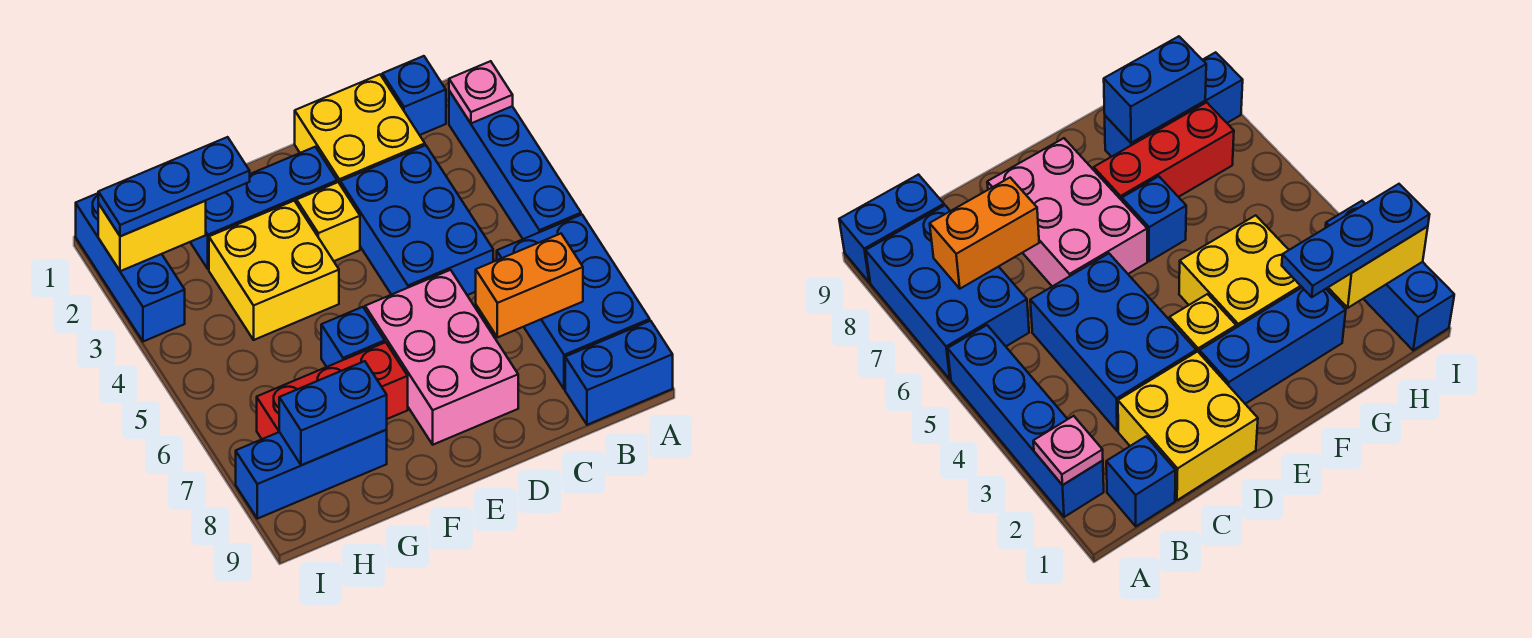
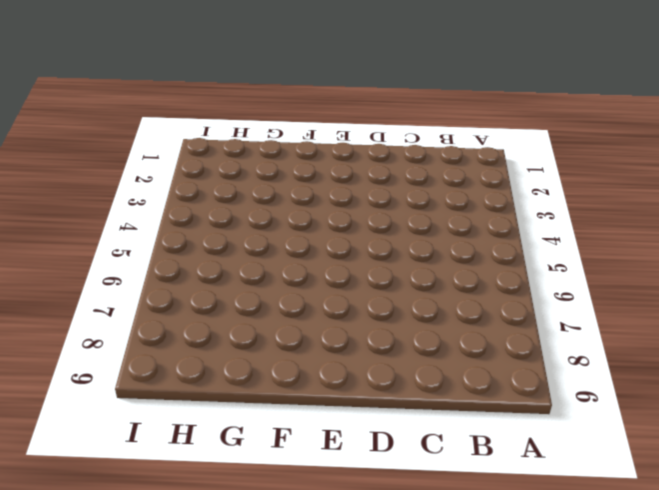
none -> blue brick A2:A5 level 1
none -> blue brick A6:B8 level 1
none -> blue brick A9:B9 level 1

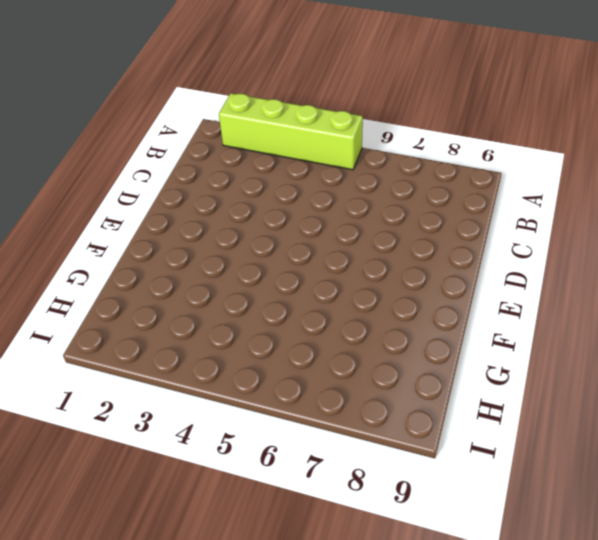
lime brick A2:A5 level 1 -> blue brick A2:A5 level 1
none -> blue brick A6:B8 level 1
none -> blue brick A9:B9 level 1
none -> blue brick B1 level 1

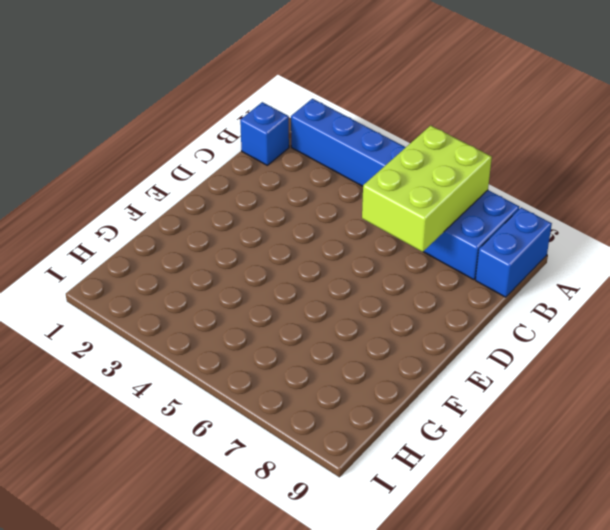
lime brick A6:C7 level 2 -> orange brick B7:C7 level 2
none -> yellow brick C1:D2 level 1
none -> blue brick C3:D5 level 1
none -> pink brick D6:E8 level 1

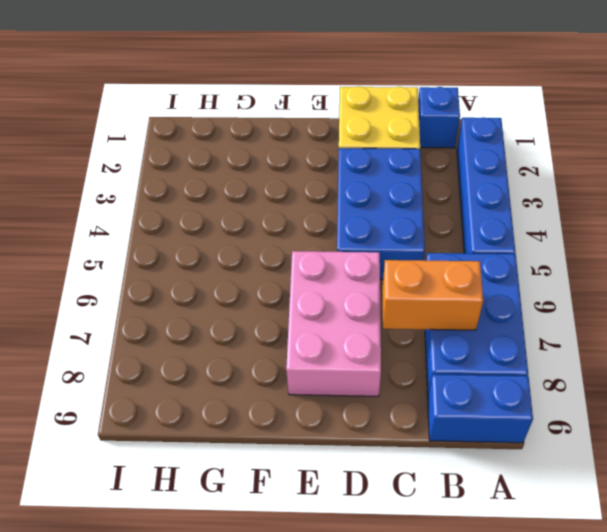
none -> blue brick E2:G2 level 1
none -> yellow brick E3 level 1
none -> yellow brick F3:G4 level 1

